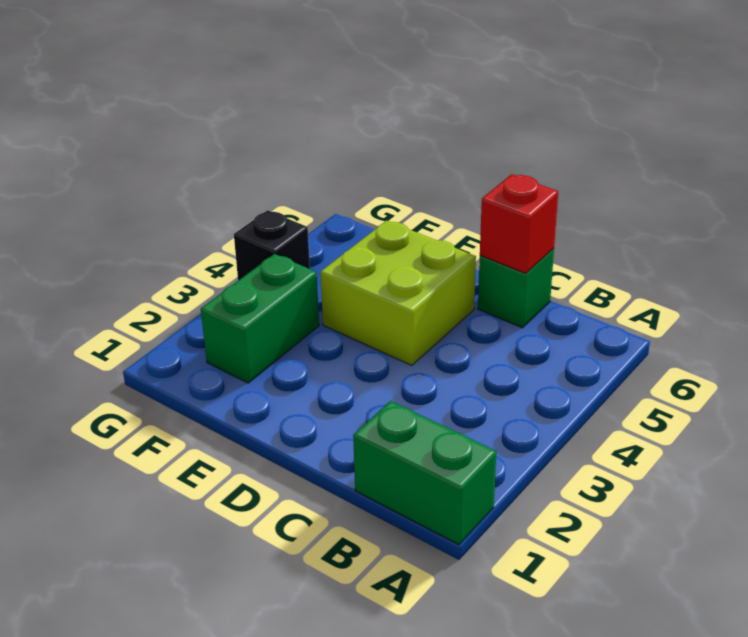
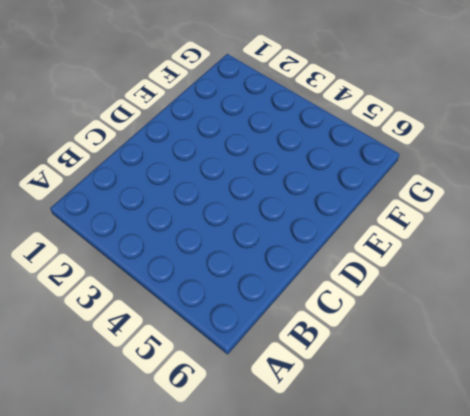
none -> green brick A1:B1 level 1
none -> green brick C6 level 1

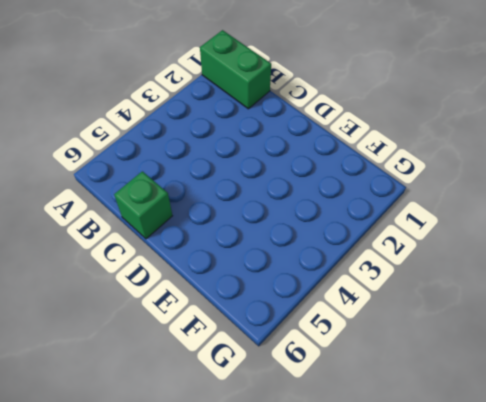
none -> lime brick D4:E5 level 1
none -> green brick F2:F3 level 1

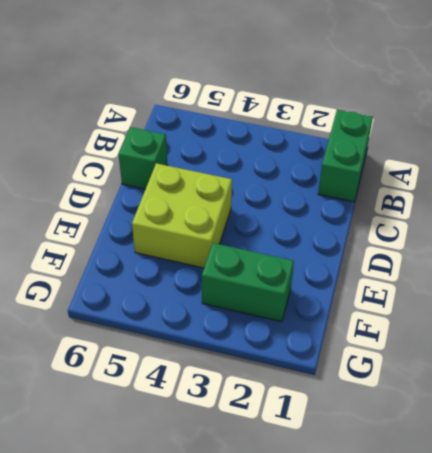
none -> black brick G4 level 1
none -> red brick C6 level 2

